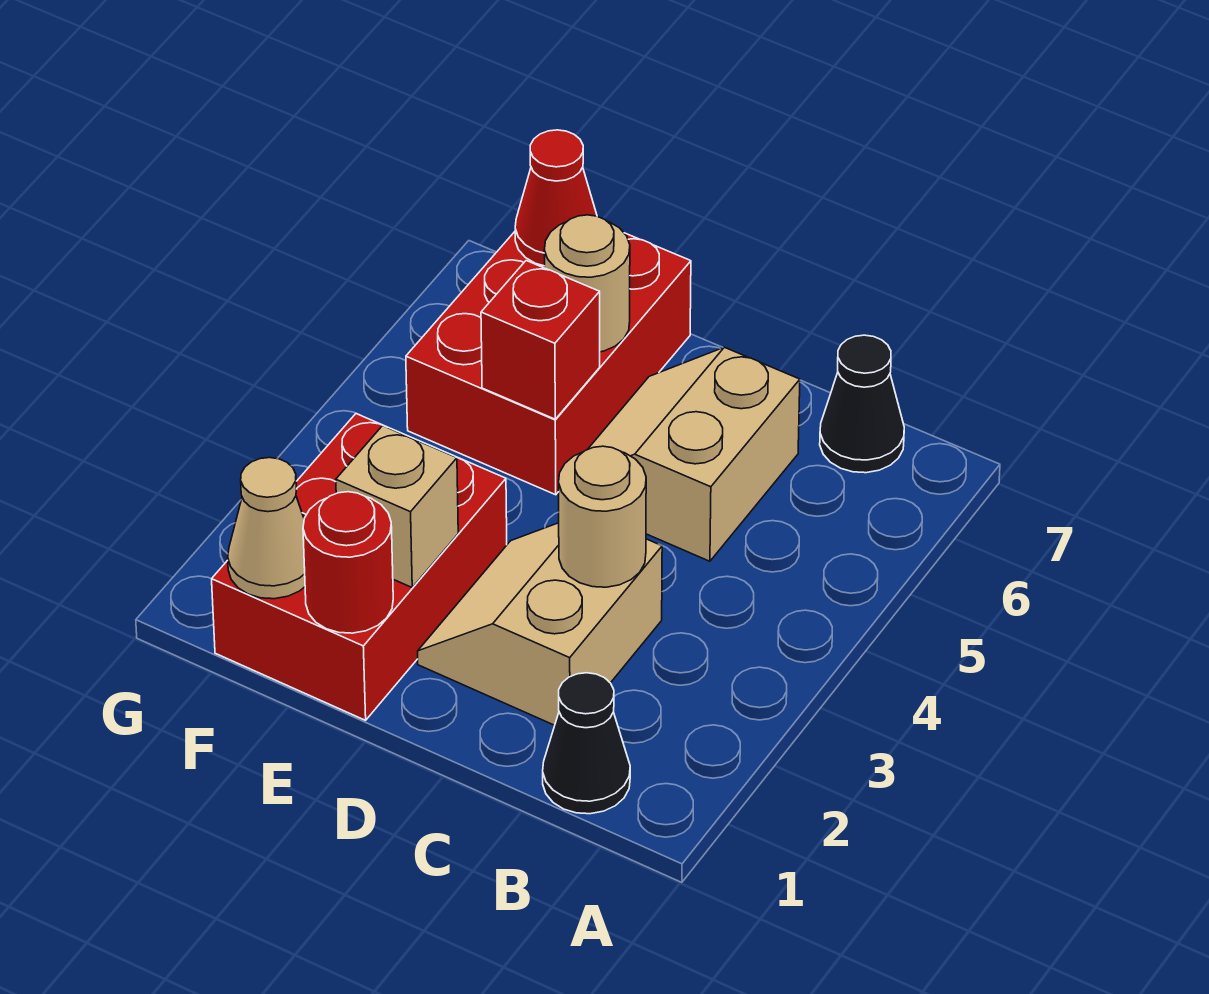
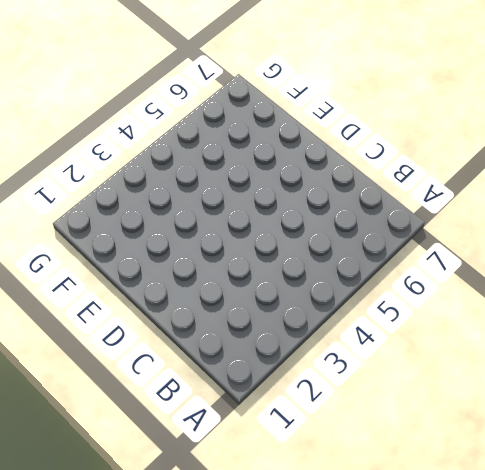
none -> black cone B1 level 1
none -> black cone B7 level 1
none -> tan slope C2:D3 level 1 top C

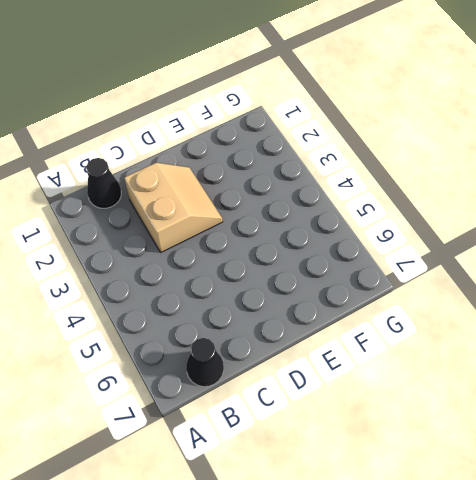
none -> tan slope C5:D6 level 1 top C
none -> red brick E1:F3 level 1
none -> red brick E5:F7 level 1

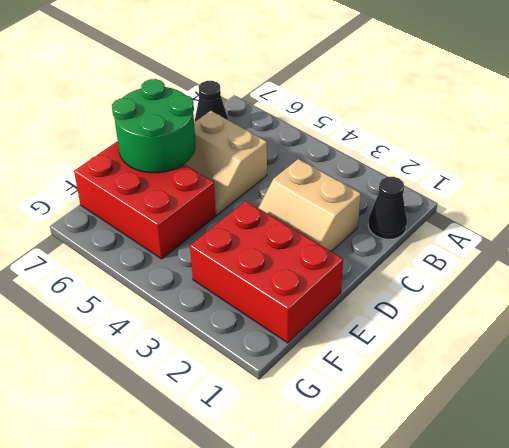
green round brick D6:E7 level 2 -> tan round brick E6 level 2
none -> tan round brick C3 level 2
none -> red round brick E1 level 2
none -> tan brick E2 level 2

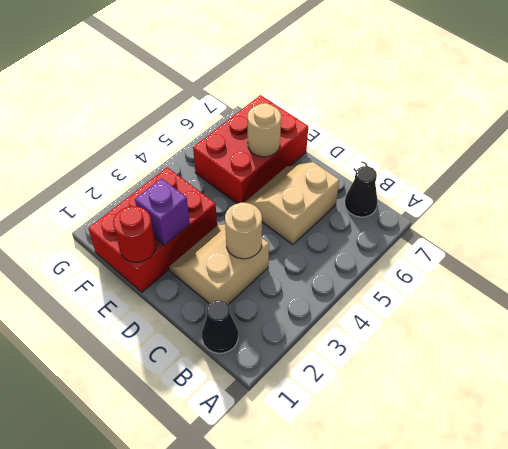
purple brick E2 level 2 -> tan brick E2 level 2
none -> red brick E5 level 2
none -> tan cone F1 level 2
none -> red cone F7 level 2

